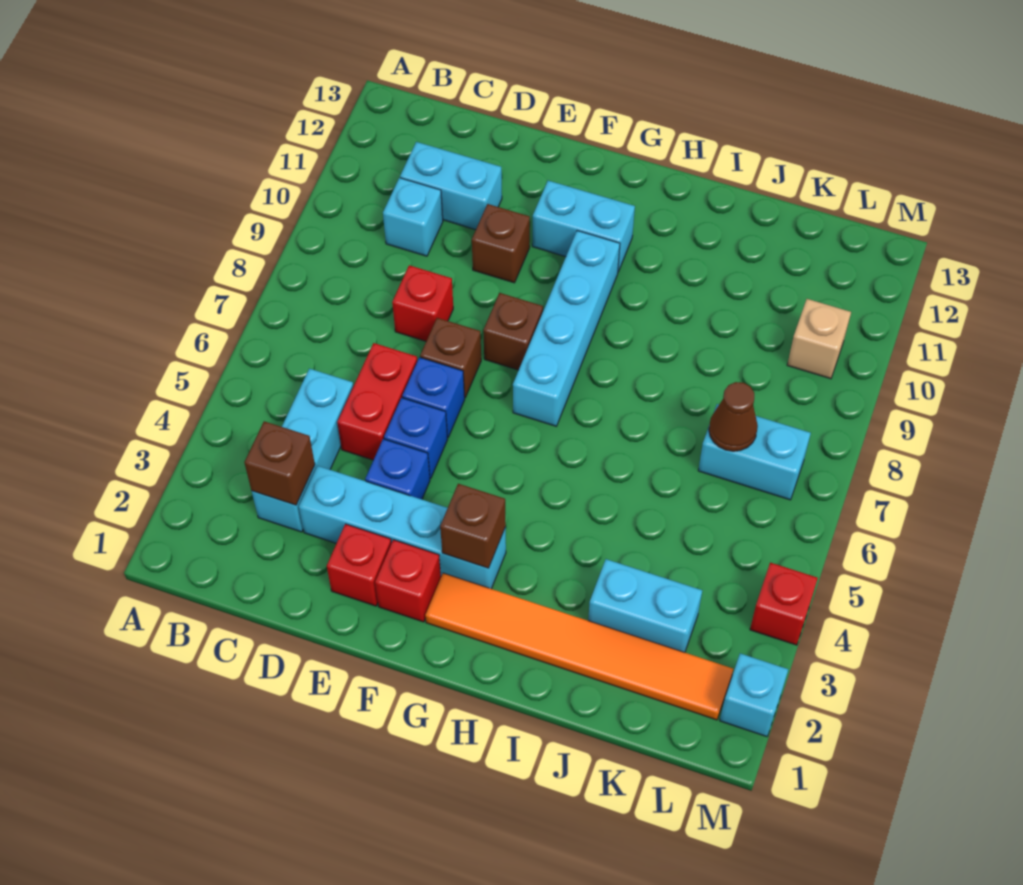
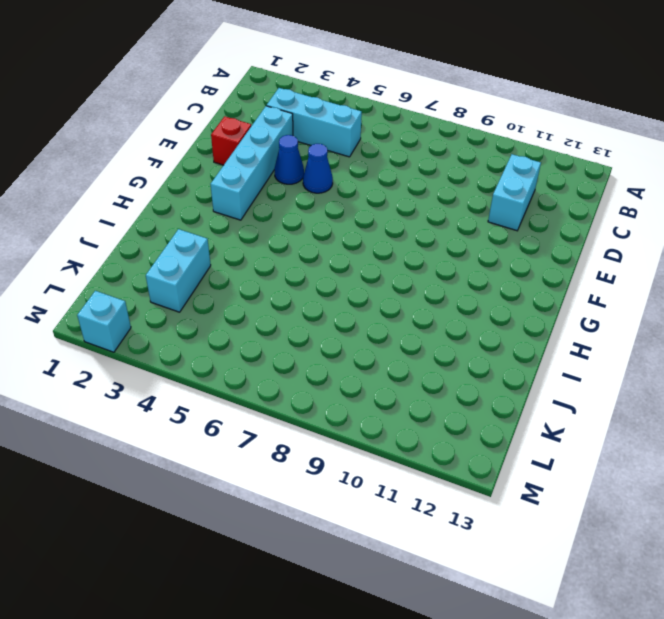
blue cone E4 level 1 -> blue brick E4 level 1
blue cone E5 level 1 -> blue brick E5 level 1
none -> cyan brick C10 level 1
none -> red brick D5:D6 level 1
none -> red brick D8 level 1

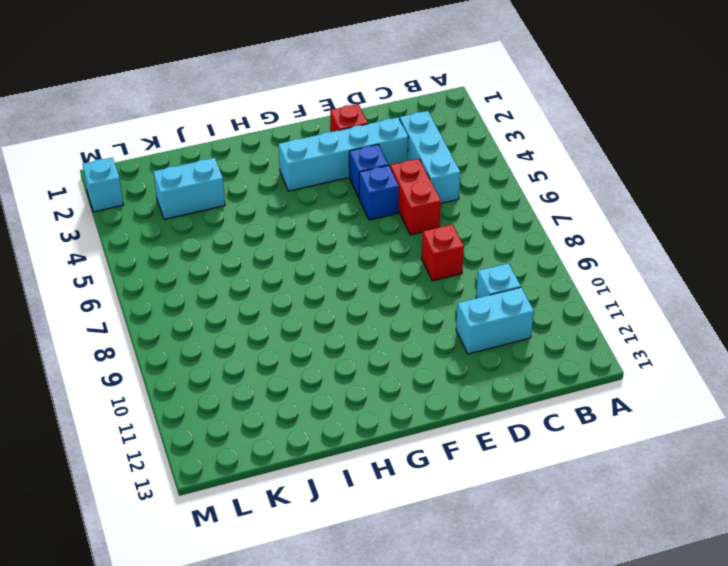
none -> blue brick E6 level 1
none -> brown brick E7 level 1
none -> brown brick E10 level 1

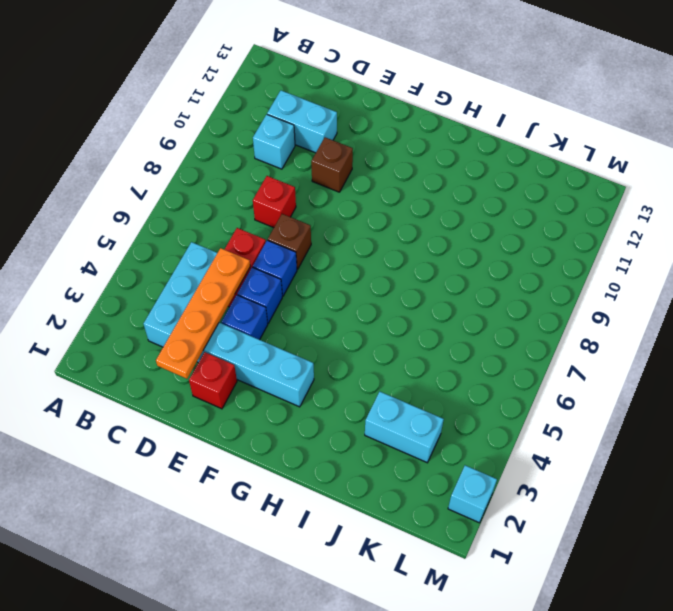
orange plate D2:D5 level 2 -> none
none -> red brick F2 level 1
none -> brown brick F8 level 1
none -> cyan brick F11:G11 level 1

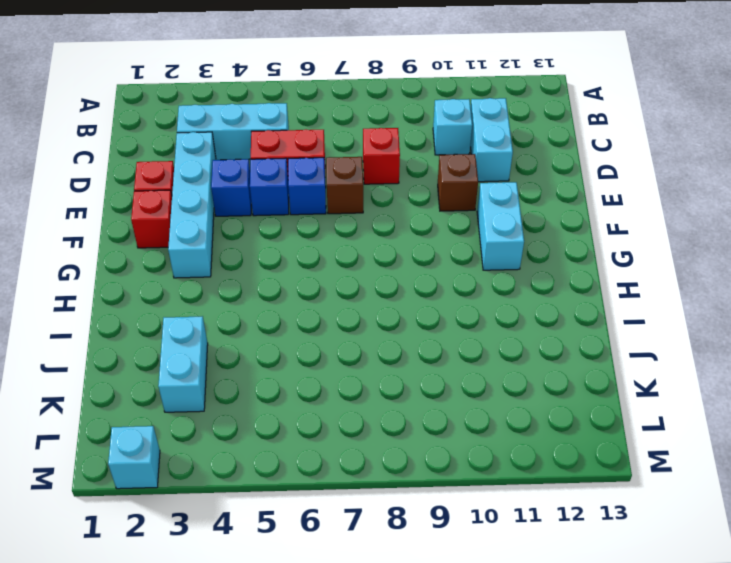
none -> brown brick F8 level 1
none -> orange tile G2:L2 level 1
none -> cyan brick G7:G10 level 1

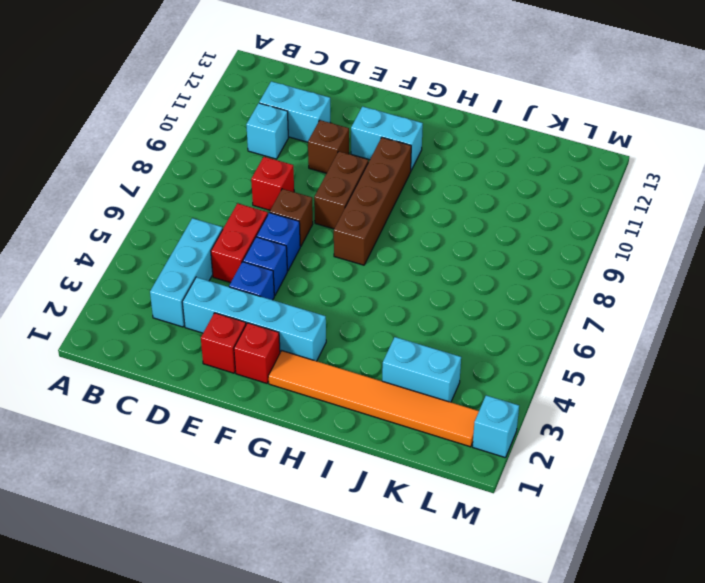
brown brick F8:F9 level 1 -> brown brick F8 level 1
brown brick G7:G10 level 1 -> cyan brick G7:G10 level 1
none -> cyan brick K7:L7 level 1
none -> tan brick L10 level 1
none -> red brick M4 level 1

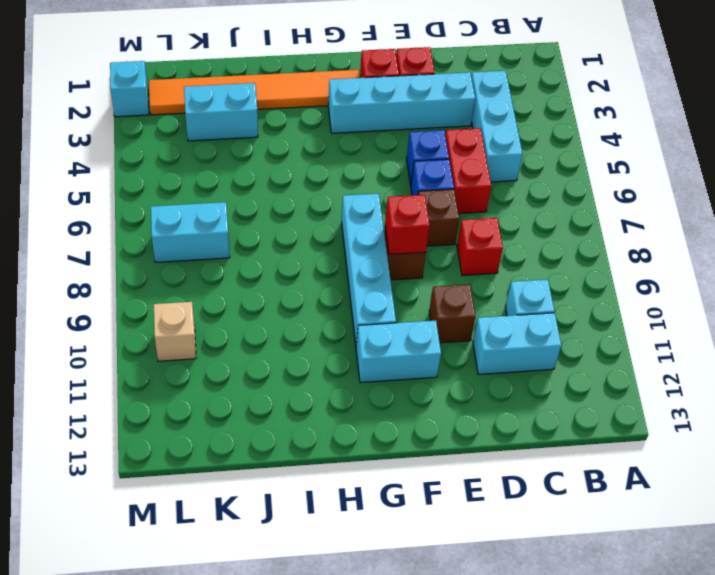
red brick F8 level 2 -> red brick M4 level 1
none -> blue brick E4 level 1
none -> brown brick C3 level 2
none -> brown brick G3 level 2

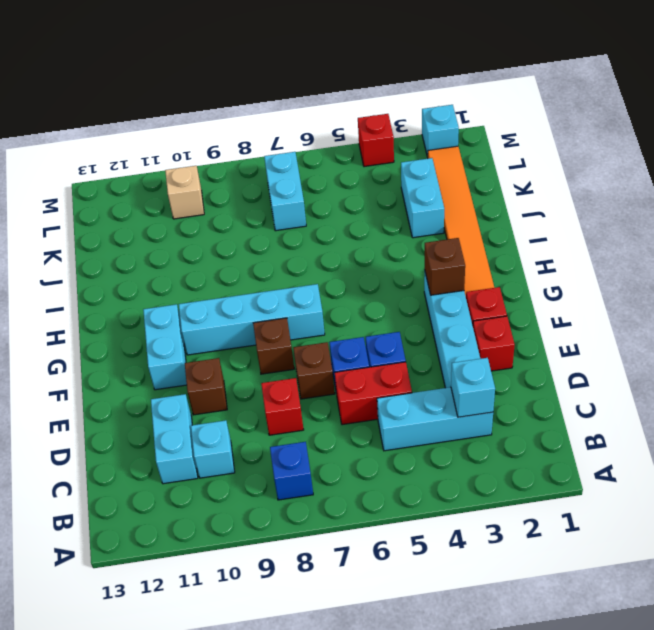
blue brick B8 level 1 -> blue brick E4 level 1
cyan brick C3 level 2 -> brown brick C3 level 2
none -> brown cone K7 level 2

